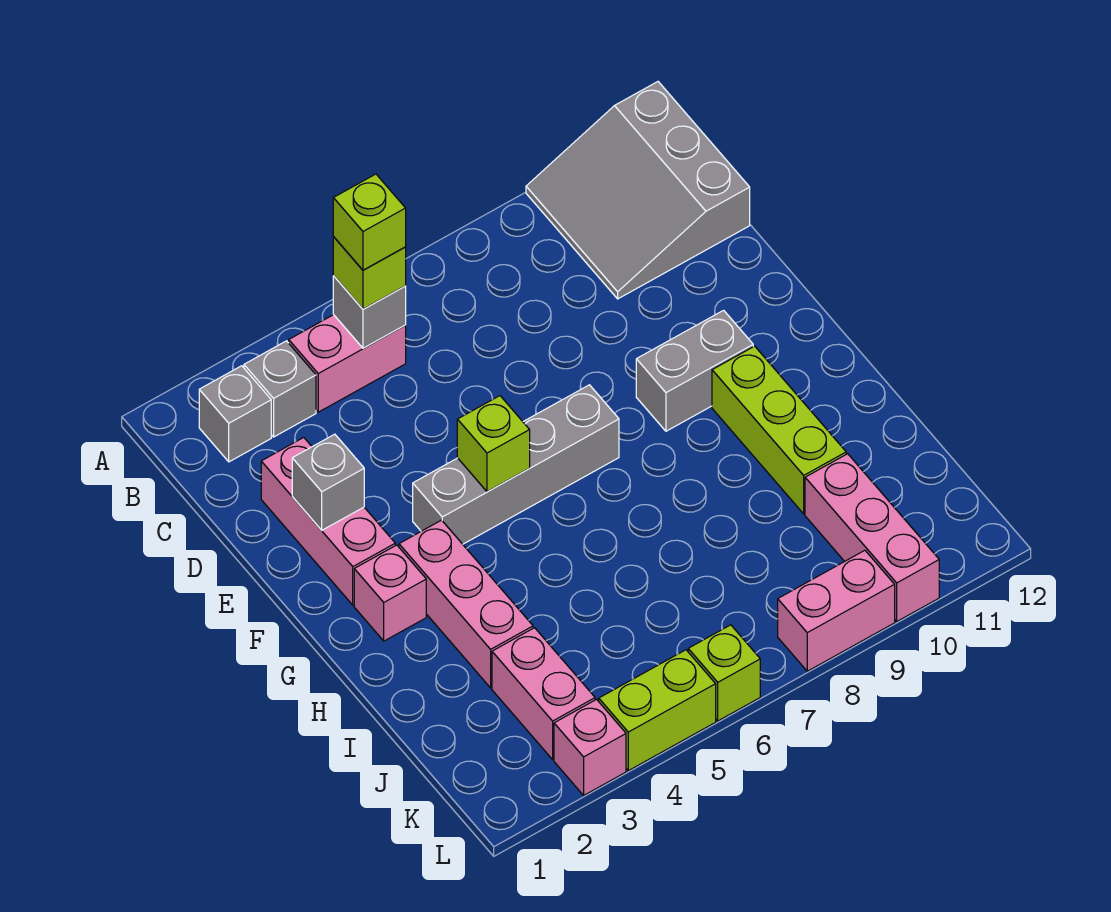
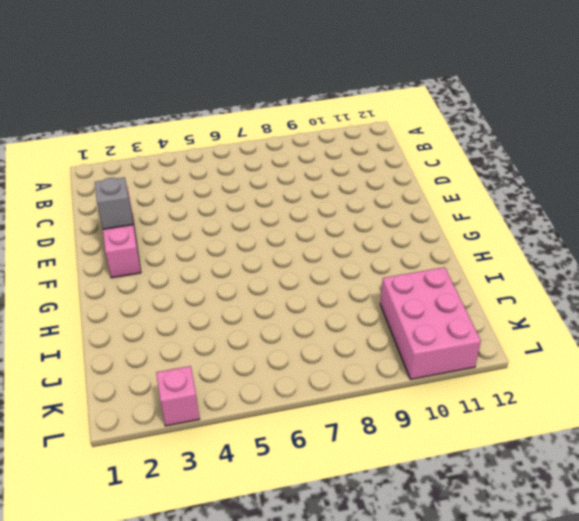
pink brick J10:L11 level 1 -> pink brick J10:L10 level 1
none -> grey slope A10:C12 level 1 top 12
none -> grey brick B2 level 1
none -> grey brick B3 level 1

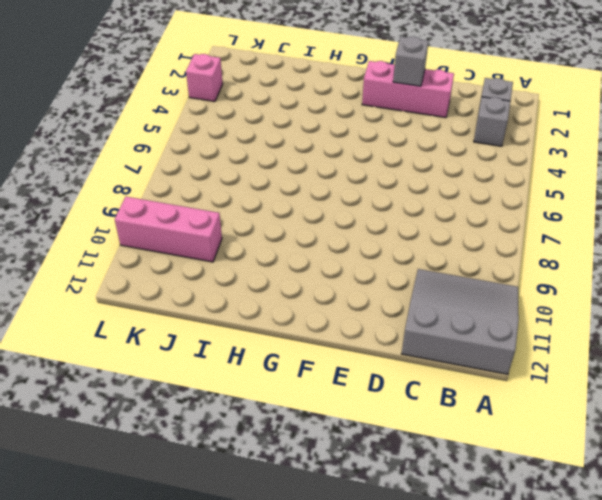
none -> pink brick B4:B5 level 1
none -> grey brick F4:F7 level 1
none -> grey brick F9:F10 level 1

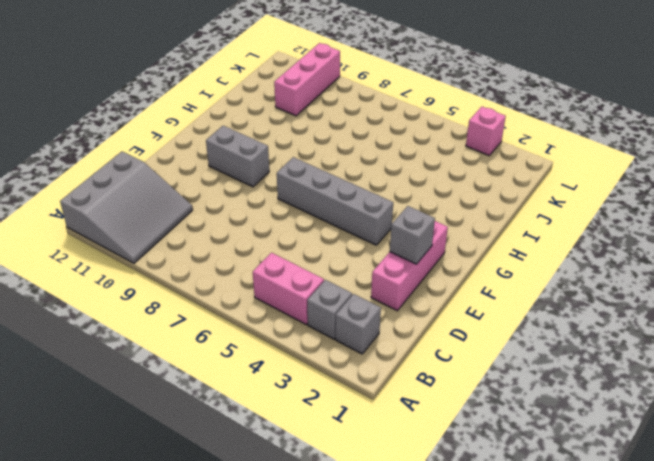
none -> pink brick G2 level 1
none -> pink brick G3:I3 level 1
none -> lime brick G10:I10 level 1

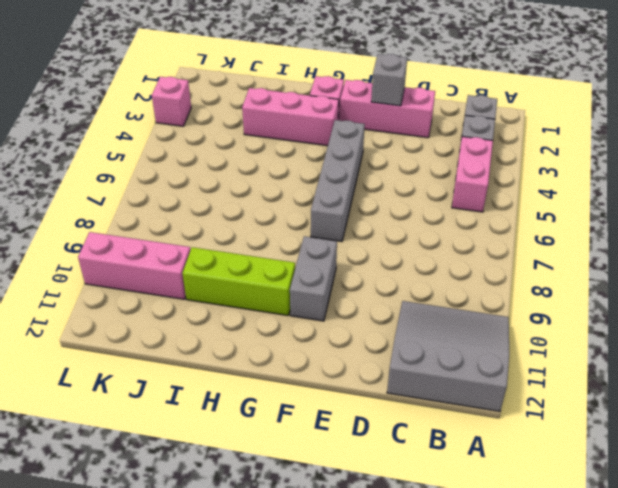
none -> pink brick J3:K3 level 1
none -> lime brick L4:L5 level 1
none -> lime brick L6 level 1

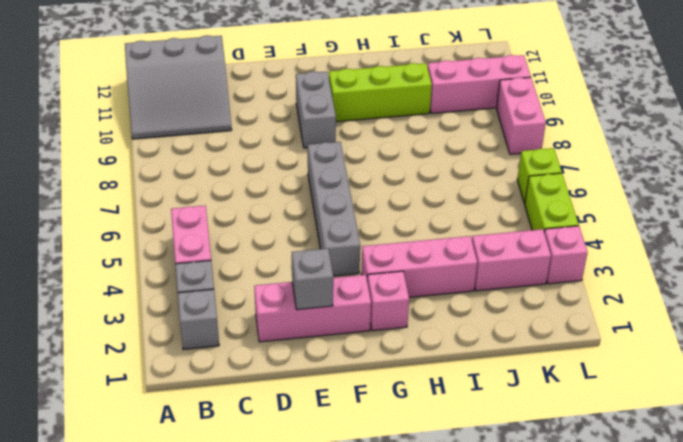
none -> grey brick B5 level 2
none -> lime brick F5 level 2
none -> lime brick B5 level 3

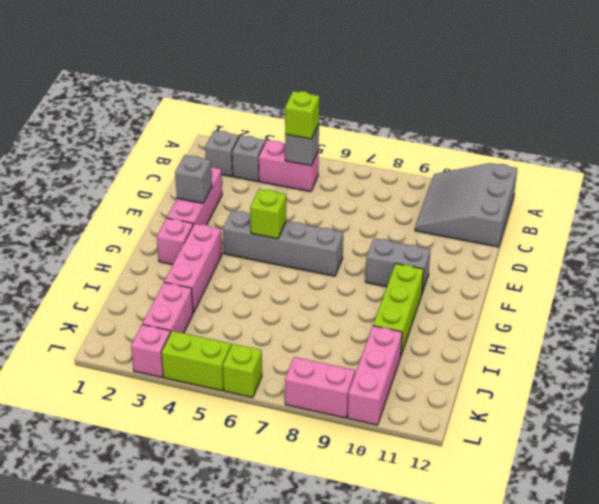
none -> lime brick B5 level 4

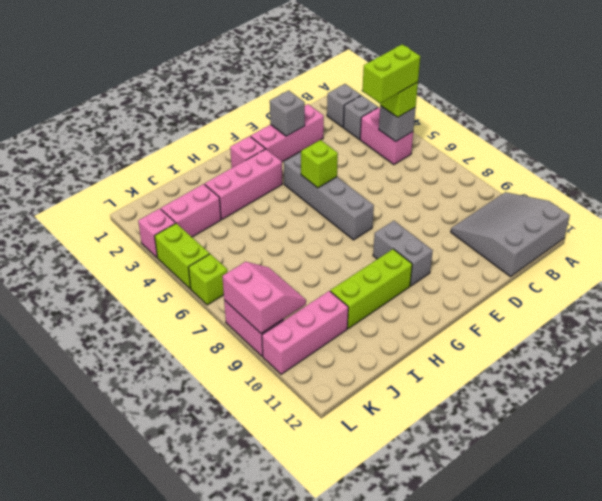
lime brick B5:C5 level 4 -> lime brick B5 level 4
pink slope K8:L9 level 2 top L -> none

